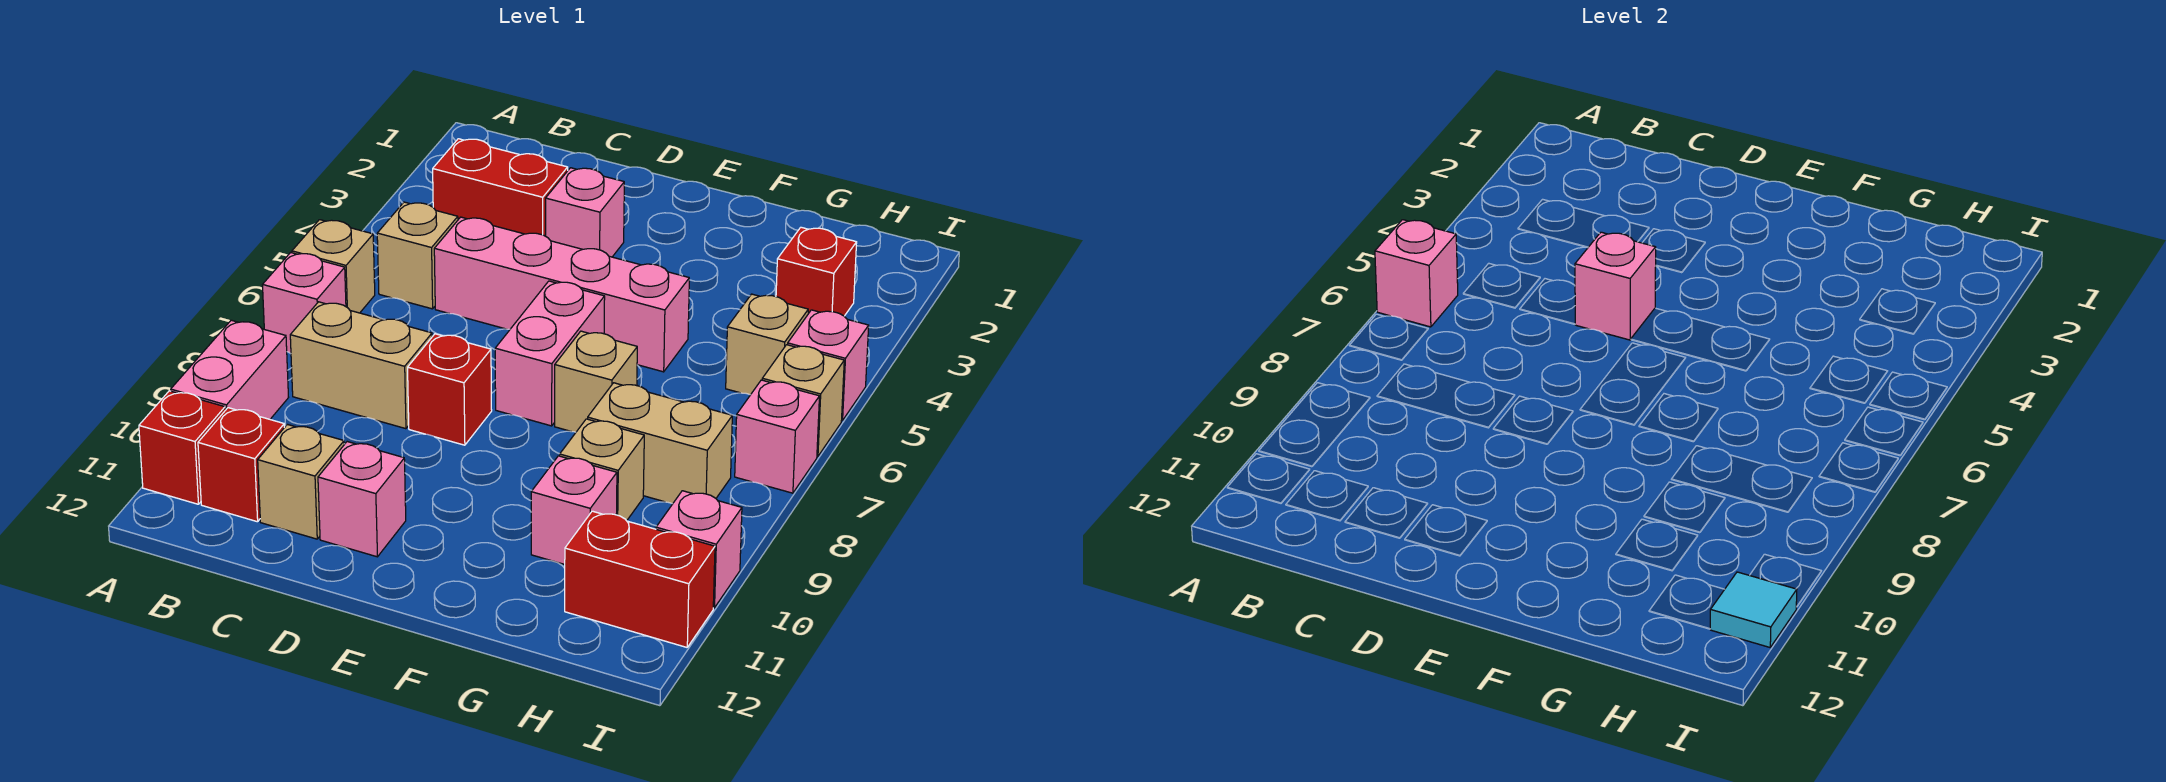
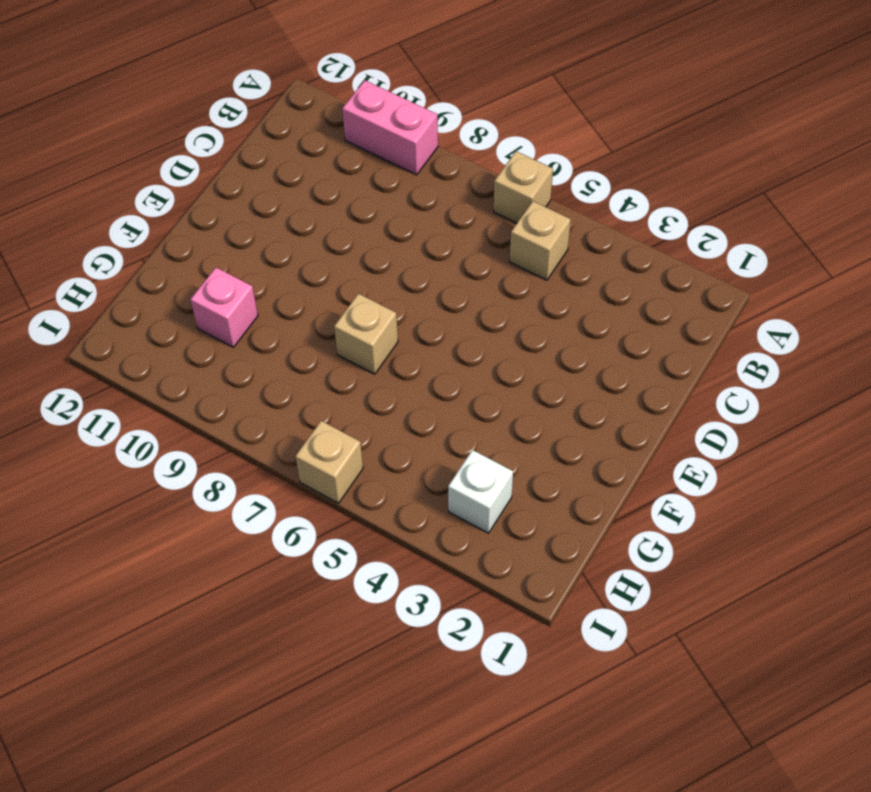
white brick H3 level 1 -> red brick H3 level 1
none -> pink brick A7 level 1
none -> red brick A11 level 1
none -> red brick B3:C3 level 1

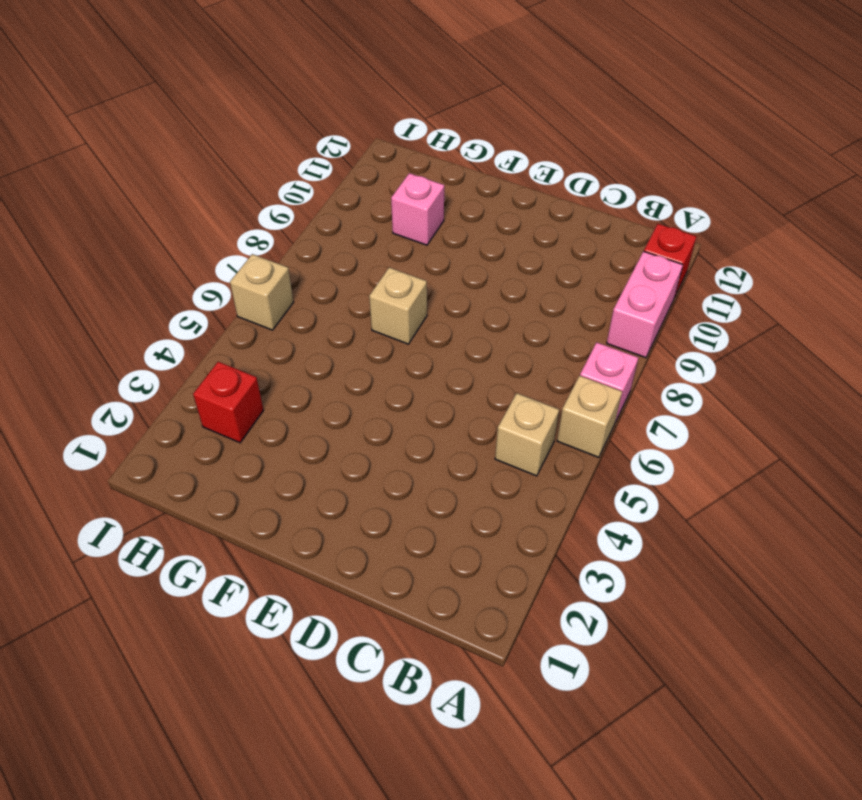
none -> red brick B3:C3 level 1
none -> tan brick B8:C8 level 1
none -> red brick B11 level 1

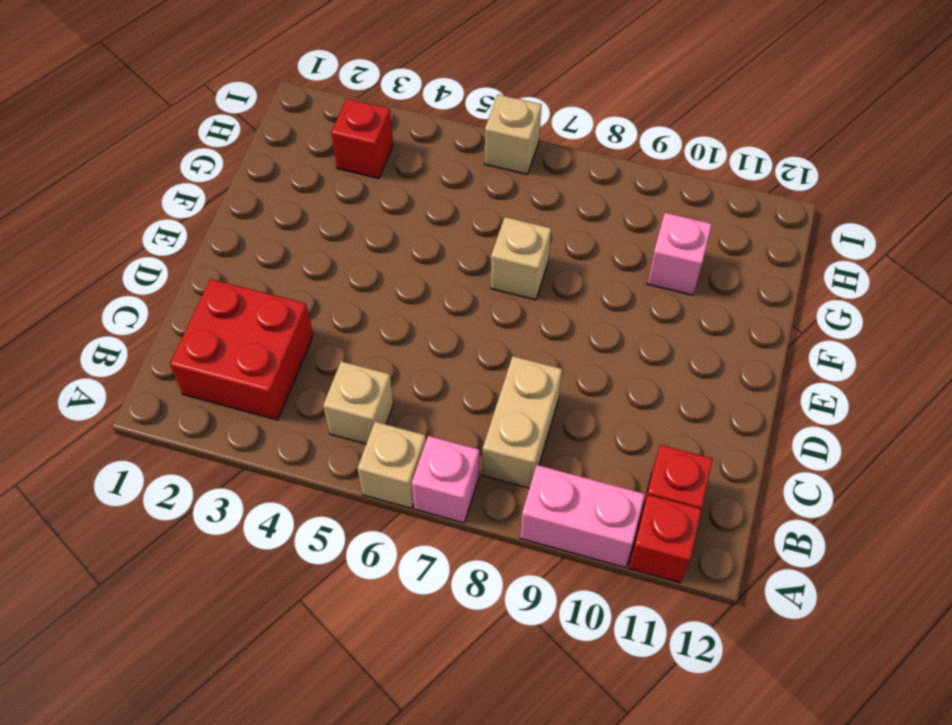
red brick B2:C3 level 1 -> red brick B3:C3 level 1
none -> pink brick C5:F5 level 1
none -> tan brick C11 level 1
none -> pink brick D3 level 1

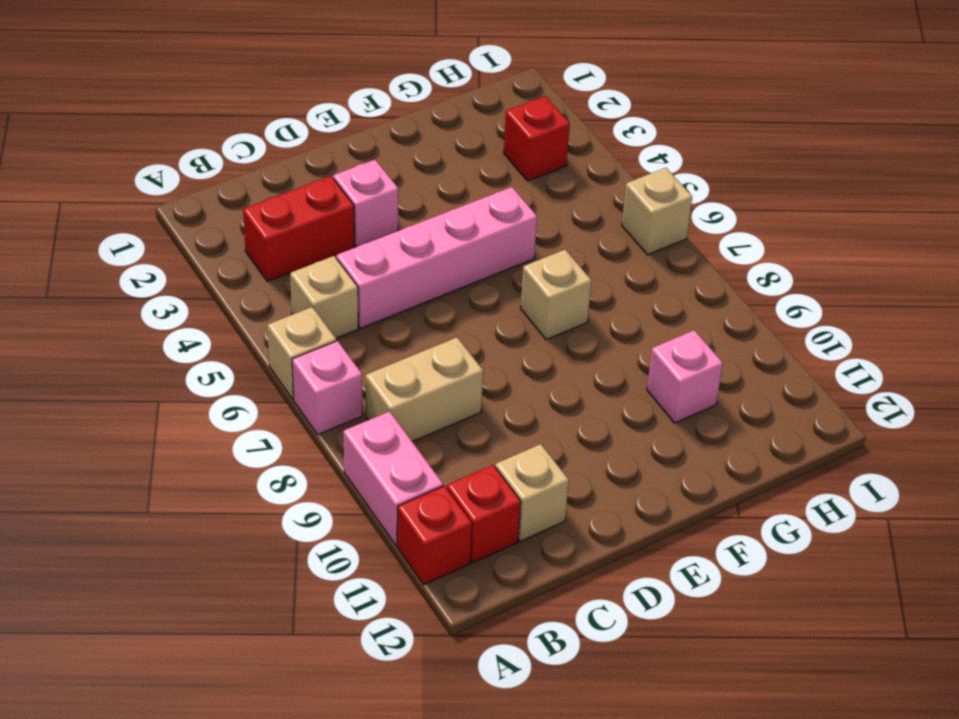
none -> red brick D8 level 1
none -> pink brick D11 level 1
none -> pink brick E6:E7 level 1

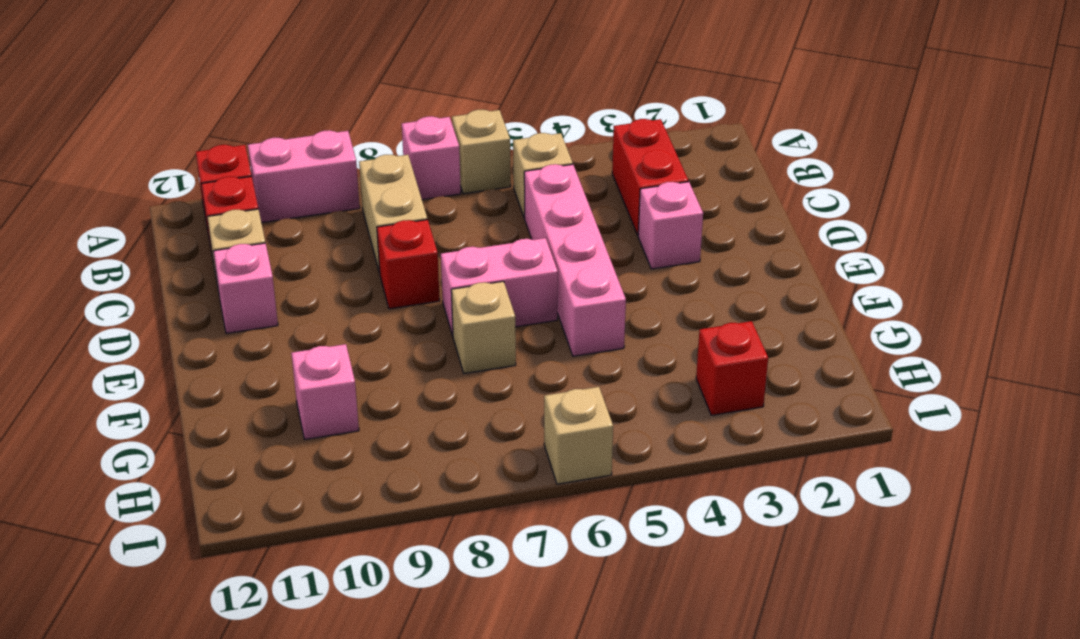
none -> tan brick G8:H8 level 1
none -> tan brick G9 level 1
none -> tan brick H5 level 1

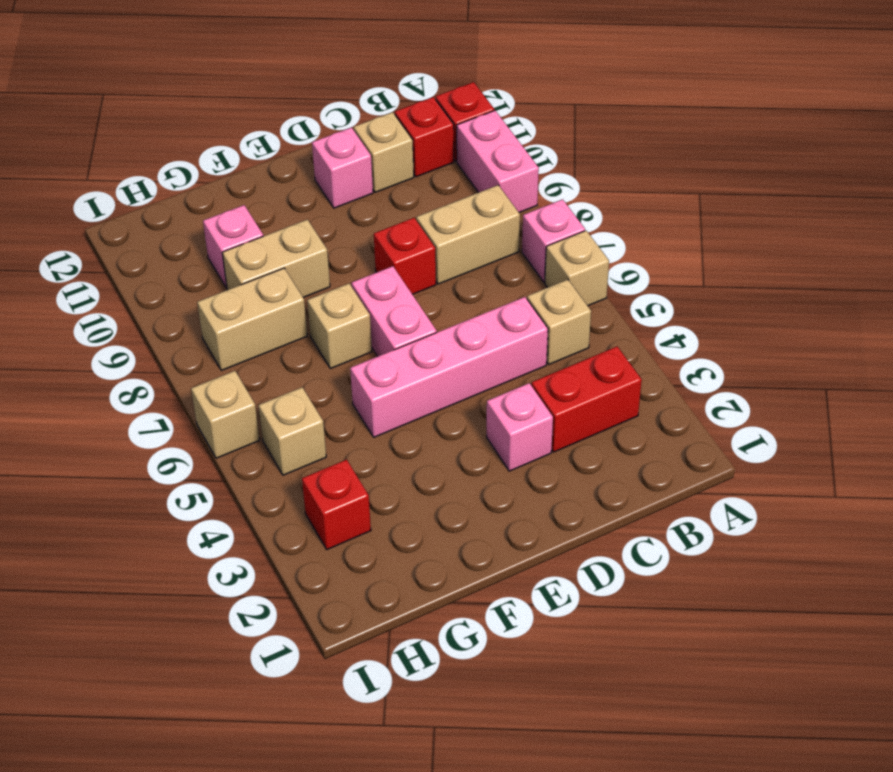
tan brick F9:G9 level 1 -> tan brick G9 level 1
none -> red brick H11:I11 level 1
none -> pink brick I5 level 1
none -> pink brick I7 level 1

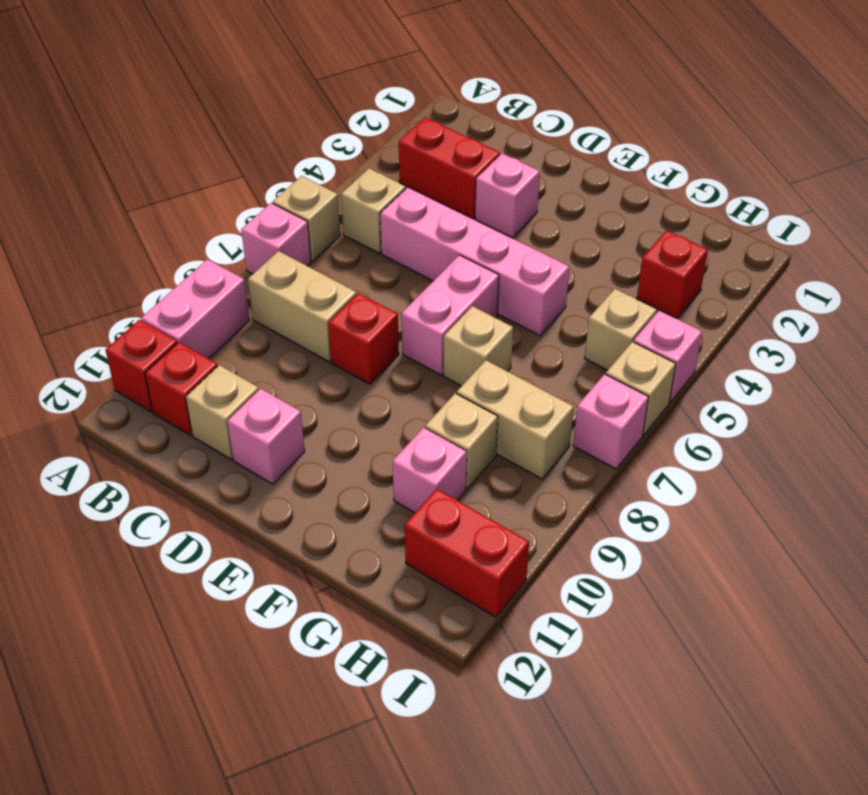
none -> pink brick I10 level 1
none -> pink brick A6 level 2
none -> pink brick D5 level 2

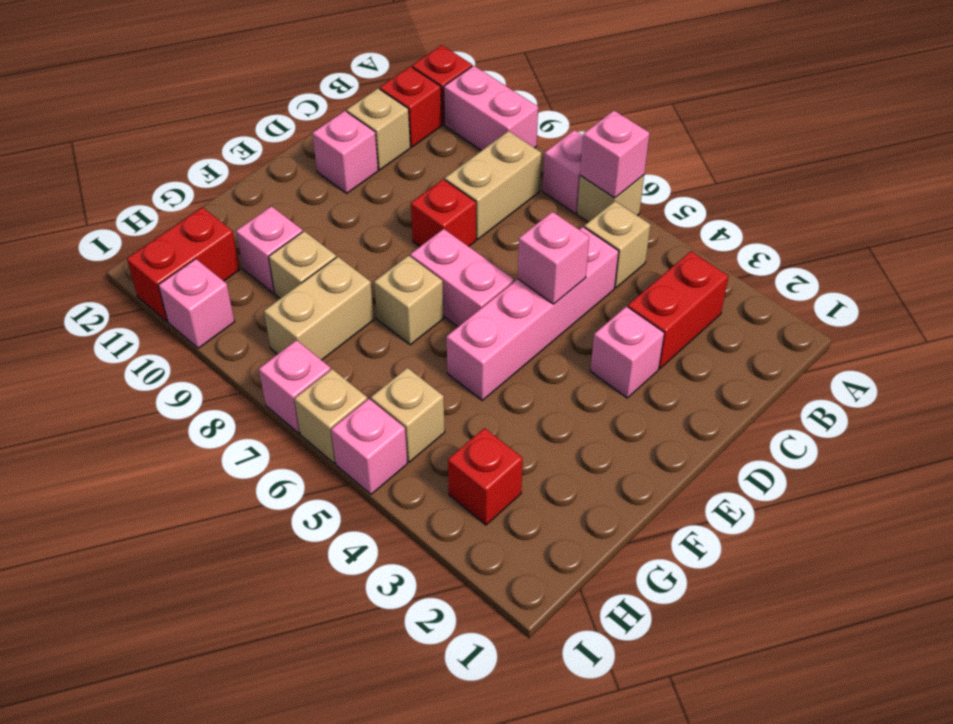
none -> cyan tile I11 level 2

